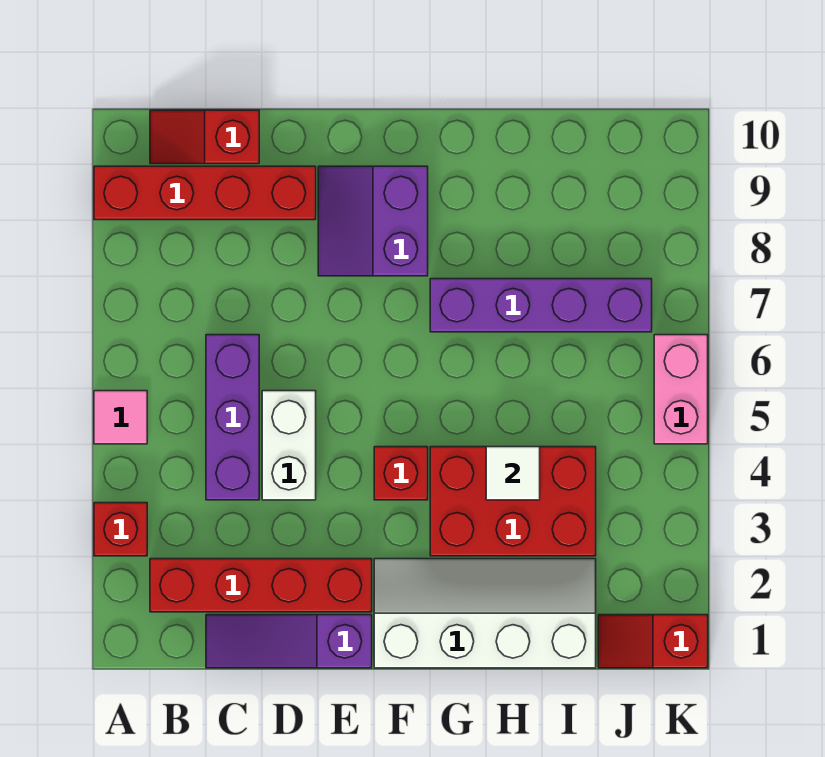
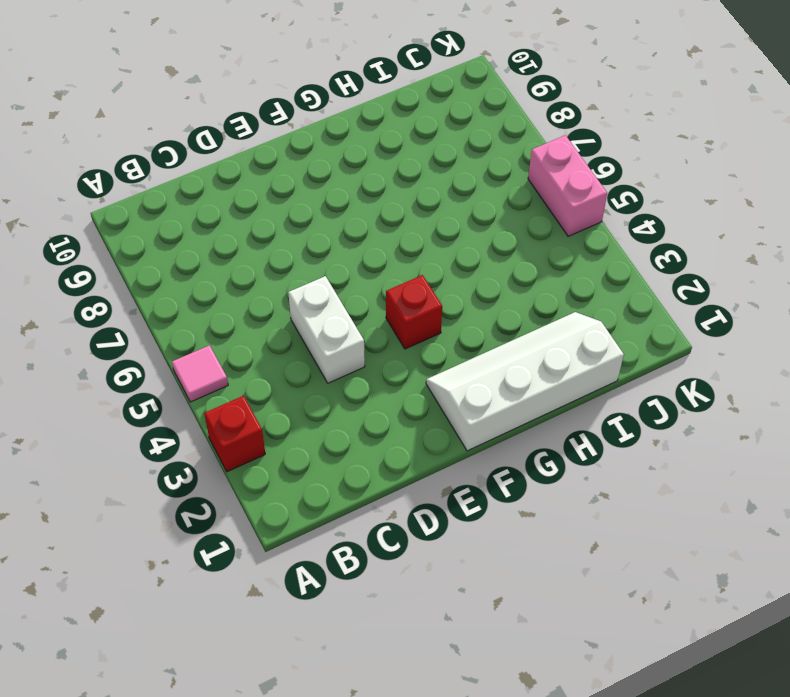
none -> red brick A9:D9 level 1
none -> red brick B2:E2 level 1
none -> red slope B10:C10 level 1 top C

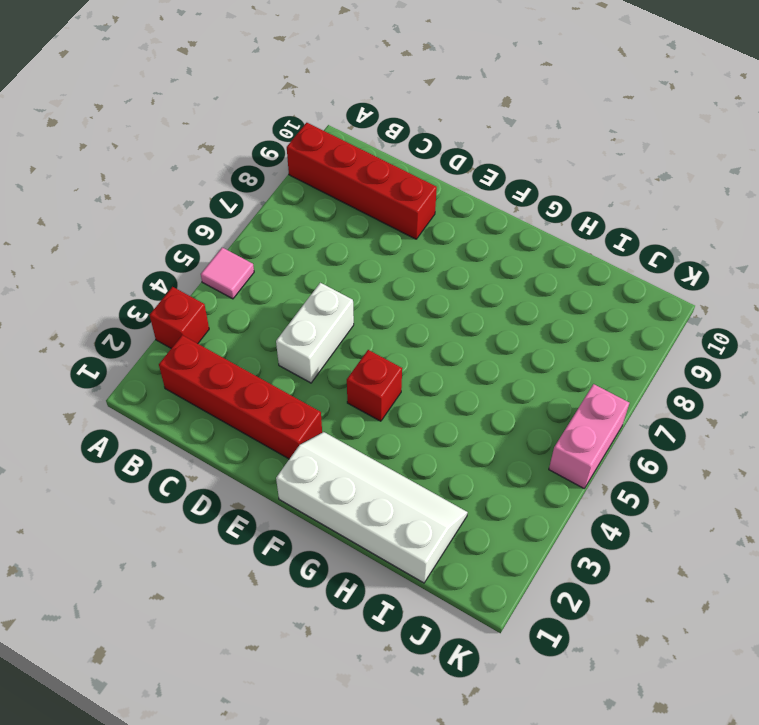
none -> red slope B10:C10 level 1 top C
none -> purple slope C1:E1 level 1 top E
none -> purple brick C4:C6 level 1

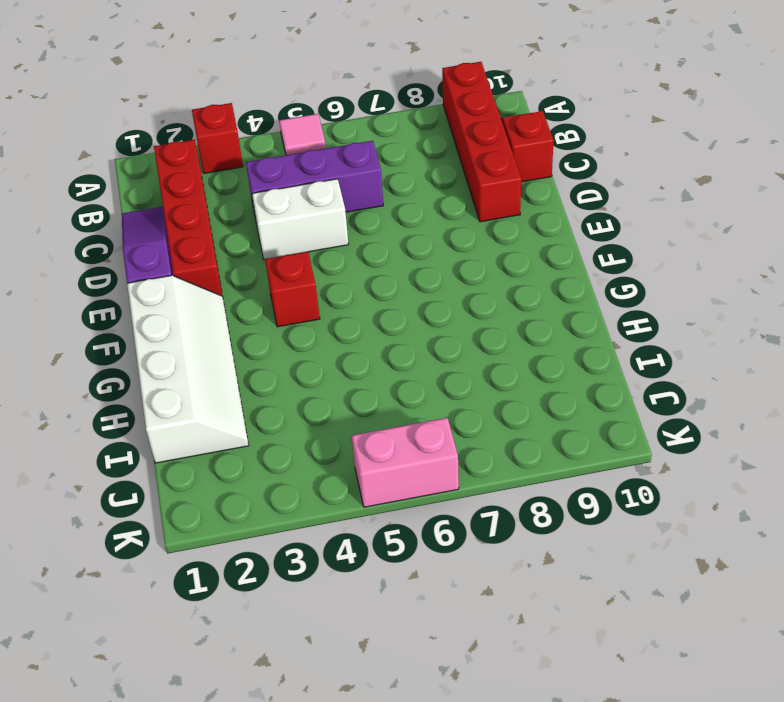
none -> purple slope E8:F9 level 1 top F
none -> red brick G3:I4 level 1
none -> purple brick G7:J7 level 1

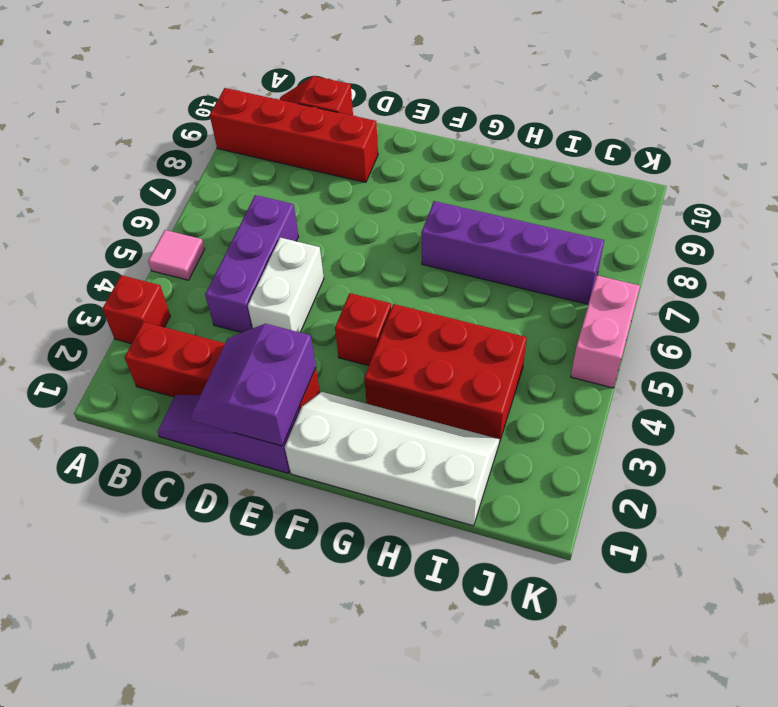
purple slope D1:E2 level 2 top E -> purple slope E8:F9 level 1 top F
none -> red slope J1:K1 level 1 top K
none -> white tile H4 level 2

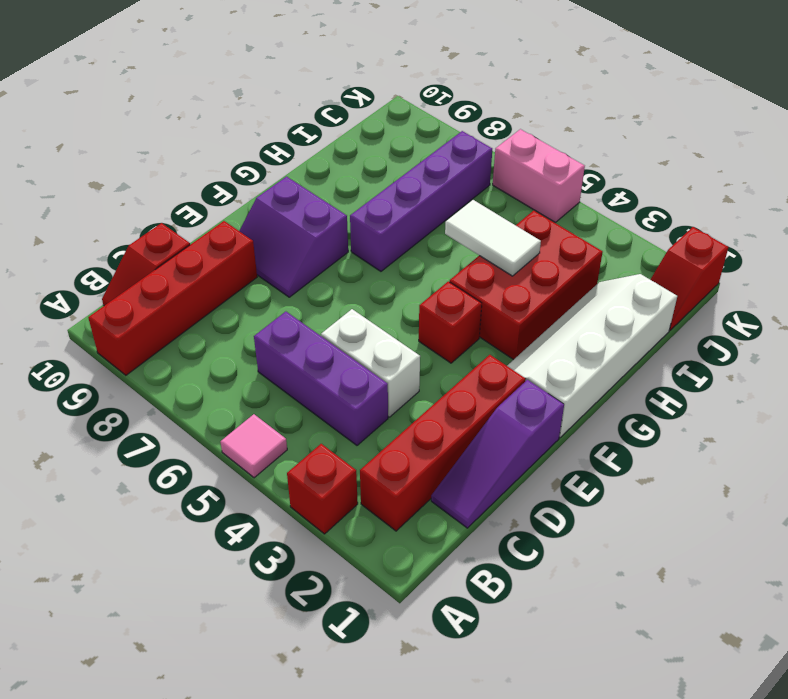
white tile H4:H5 level 2 -> white tile H4 level 2

